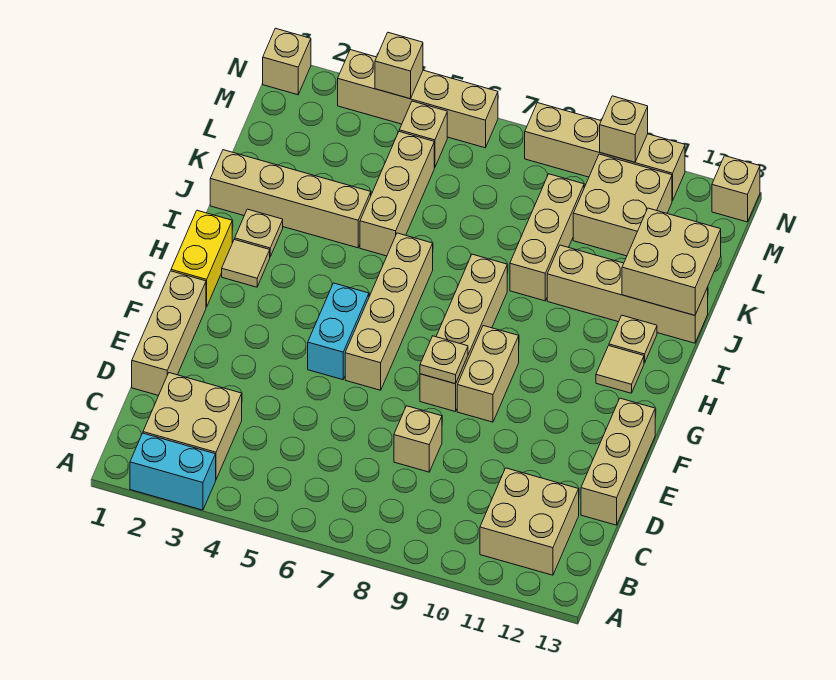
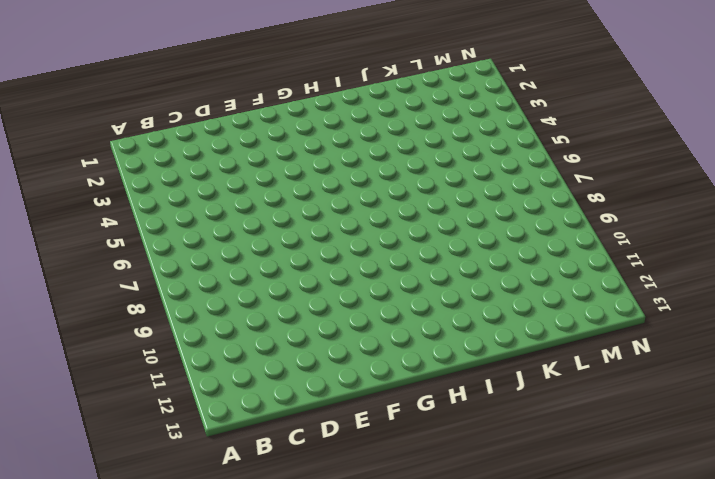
none -> cyan brick A2:A3 level 1
none -> tan brick B2:C3 level 1
none -> tan brick B11:C12 level 1

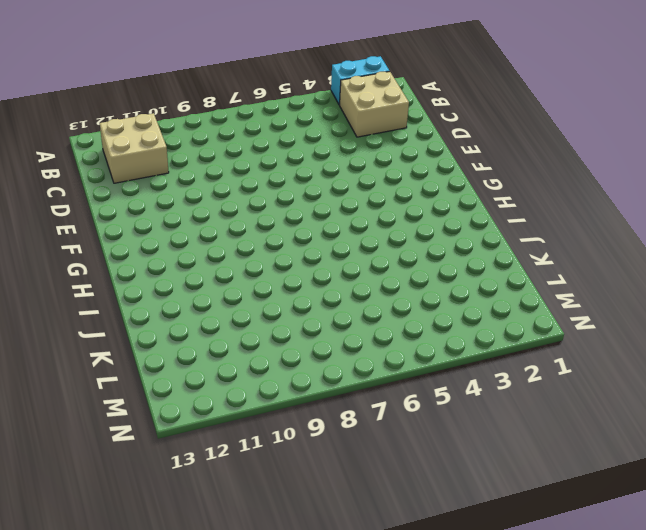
none -> tan brick D1:F1 level 1
none -> tan brick D8 level 1
none -> tan brick D13:F13 level 1

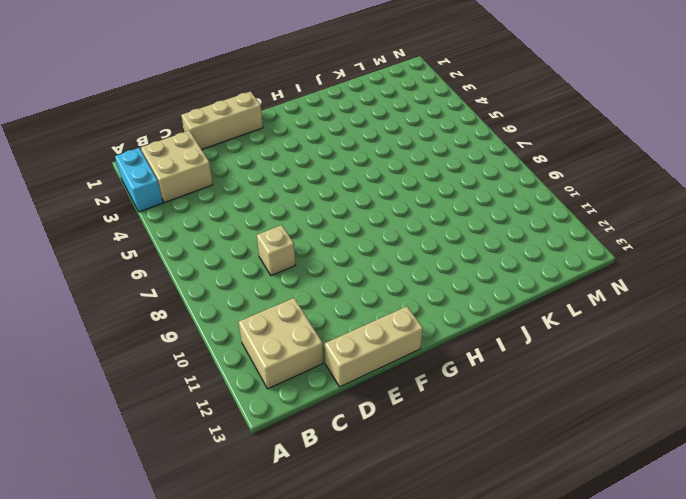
none -> cyan brick F5:G5 level 1
none -> tan brick F6:I6 level 1
none -> tan brick F8:I8 level 1

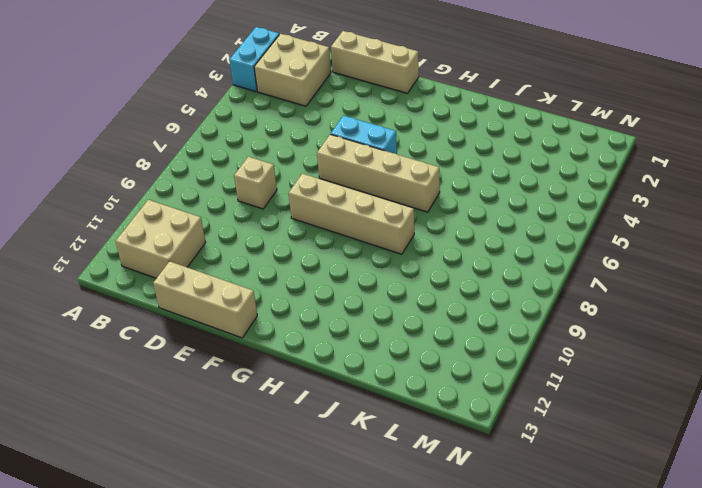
none -> tan brick F9:G9 level 1
none -> yellow brick G1:H1 level 1
none -> tan tile H2 level 1

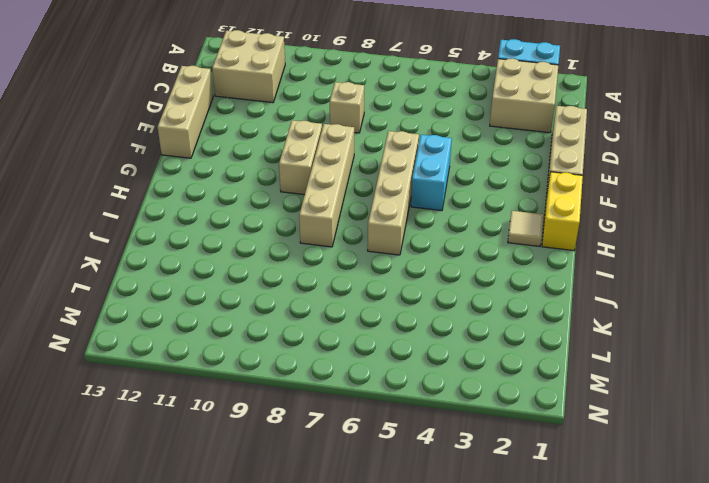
none -> tan tile H12 level 1
none -> tan plate I2 level 1
none -> tan plate I12 level 1

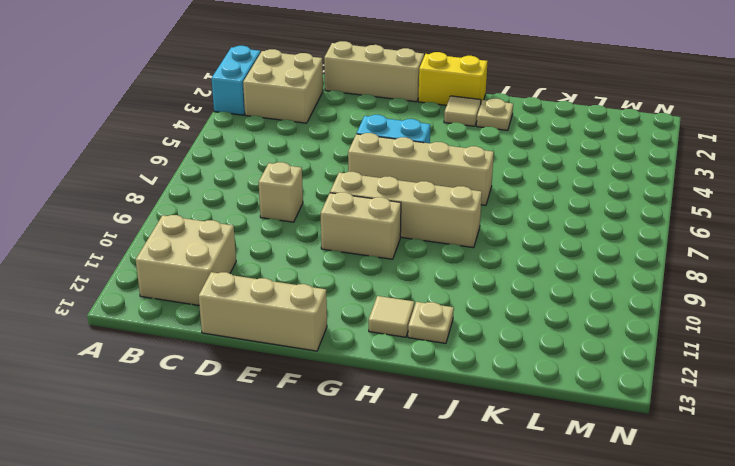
none -> tan brick J1:J4 level 1
none -> tan brick J5:L5 level 1
none -> tan brick J9:L9 level 1

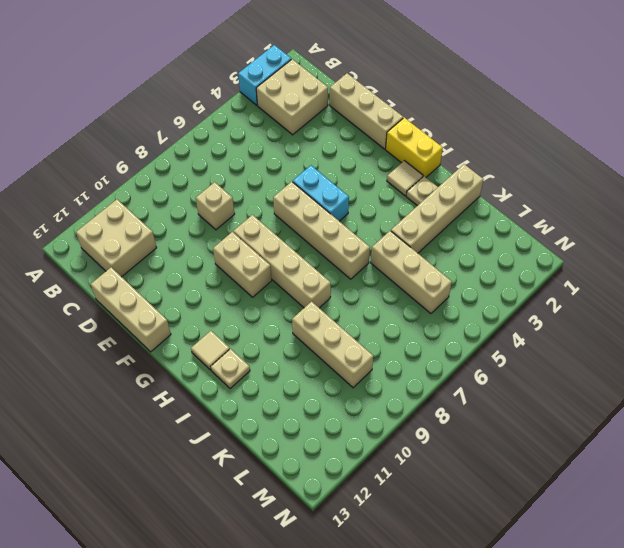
none -> tan brick J10:J13 level 1
none -> tan brick L10:M11 level 1
none -> tan brick M5 level 1

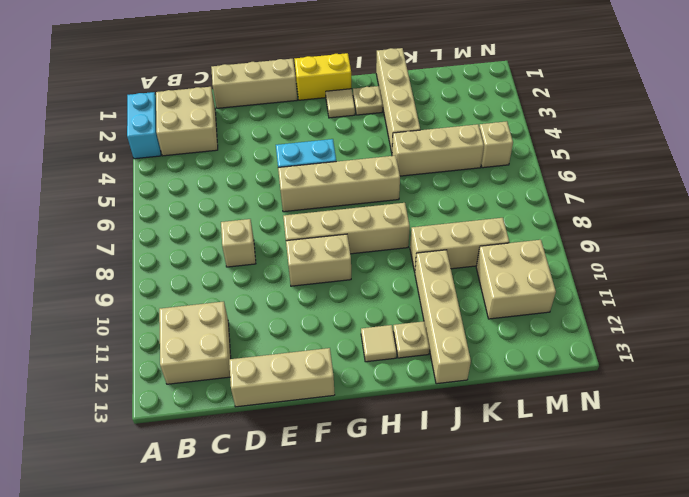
none -> tan brick N1 level 1
none -> tan brick N3:N6 level 1
none -> tan brick N8:N11 level 1

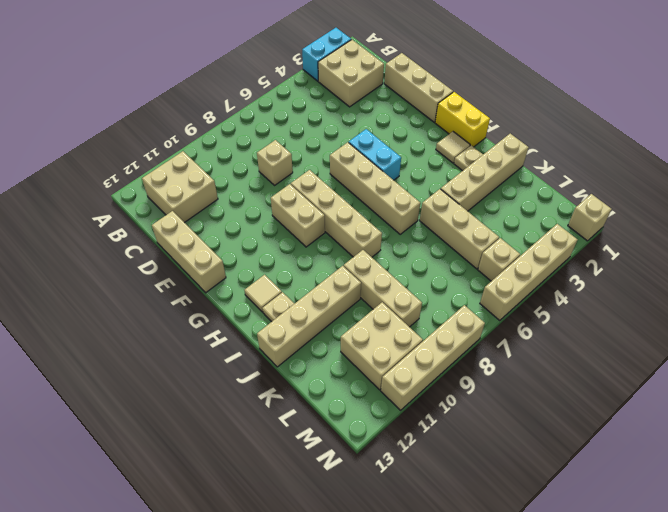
none -> tan brick N13 level 1
none -> tan plate F8 level 2
none -> tan brick J12:K13 level 2

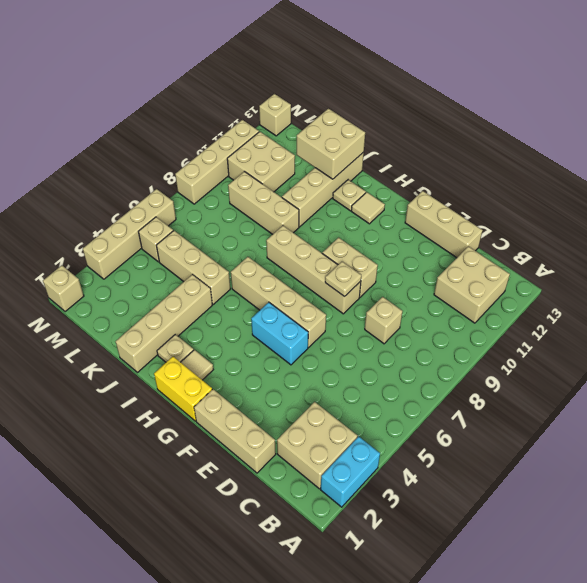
none -> tan brick N4 level 2
none -> tan brick N10 level 2

